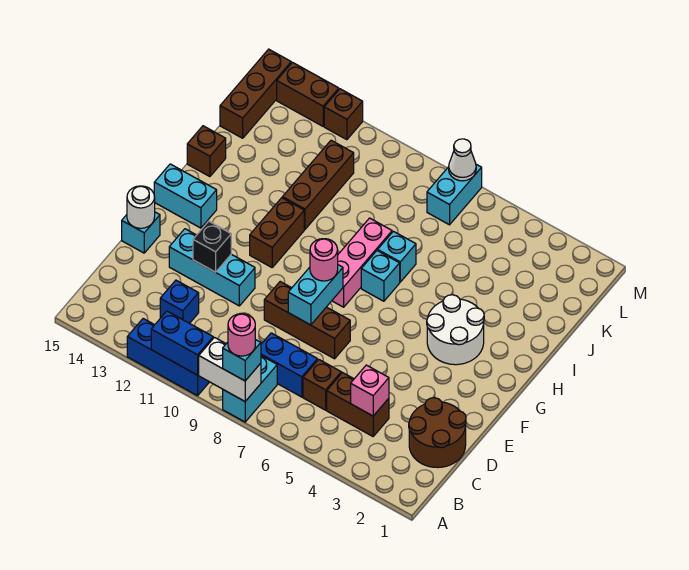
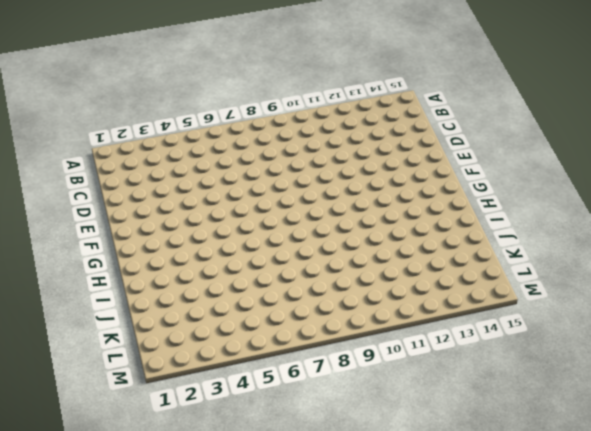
none -> cyan brick A8:B8 level 1
none -> blue brick A10:A12 level 1
none -> brown round brick C1:D2 level 1
none -> brown brick C4:C5 level 1

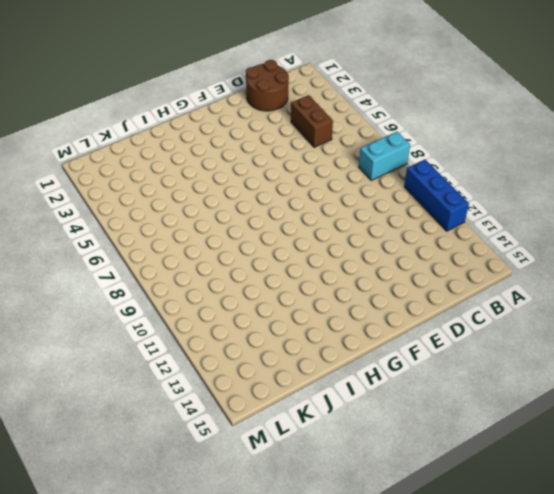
none -> brown brick C6 level 1
none -> blue brick C7:C8 level 1
none -> blue brick C12 level 1
none -> brown brick E7:E9 level 1

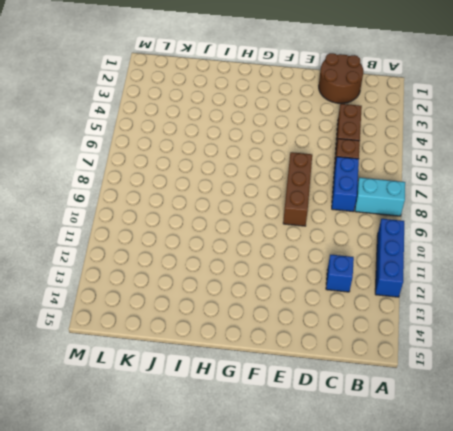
none -> cyan brick E11:E13 level 1
none -> cyan brick E15 level 1
none -> white round brick G3:H4 level 1
none -> pink brick G8:I8 level 1

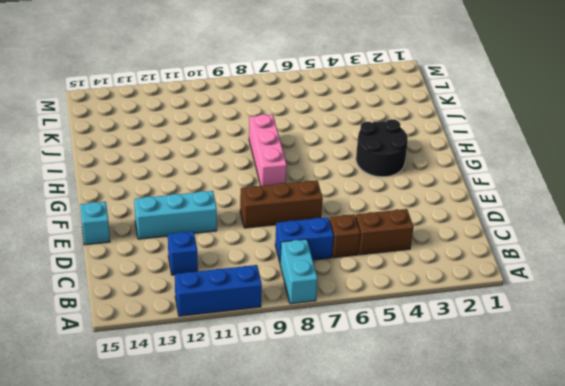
black round brick G3:H4 level 1 -> white round brick G3:H4 level 1
none -> brown round brick C1:D2 level 1
none -> brown brick G11:H11 level 1
none -> cyan brick G14:G15 level 1
none -> cyan brick H7 level 1

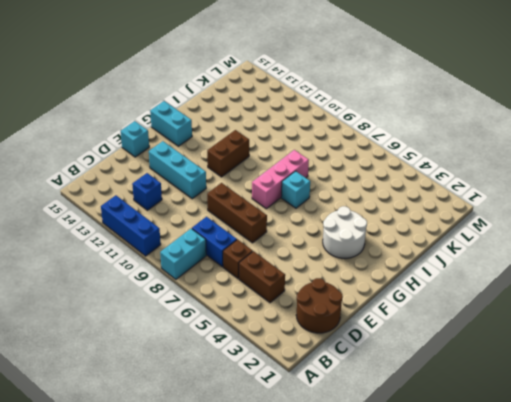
none -> cyan brick I7 level 1
none -> brown brick I11:K11 level 1
none -> brown brick I15 level 1
none -> brown brick K15:M15 level 1

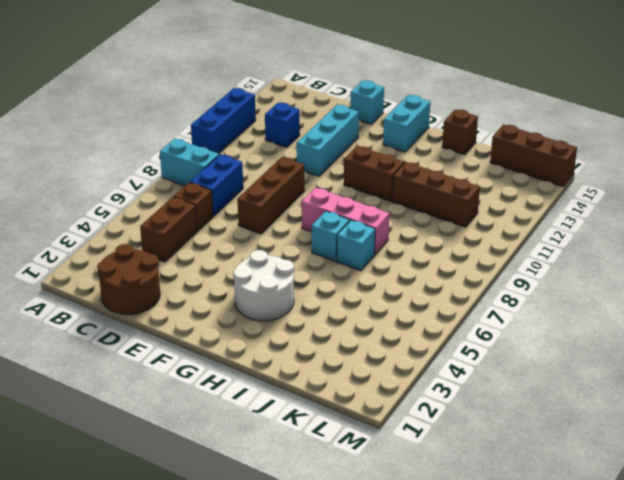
none -> cyan brick L7:M7 level 1
none -> brown brick M12 level 1
none -> brown brick M13:M14 level 1
none -> white brick A8:A9 level 2

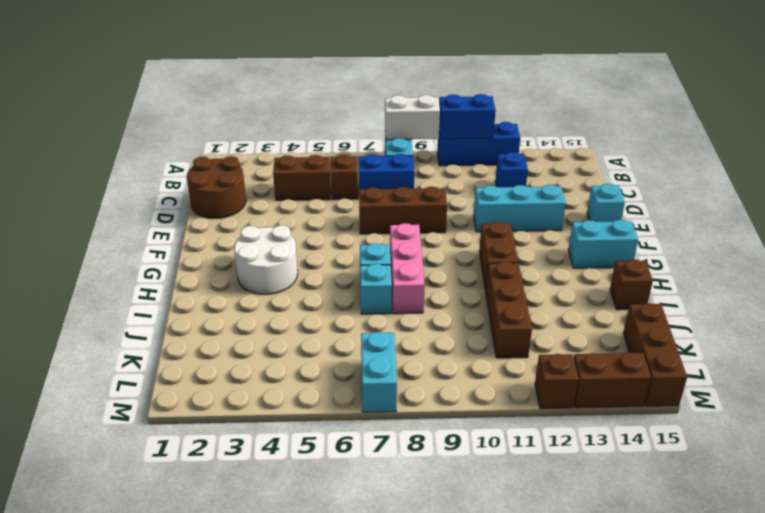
none -> pink brick C4 level 2
none -> cyan brick E8:F8 level 2
none -> black brick E12 level 2
none -> white round brick E15 level 2

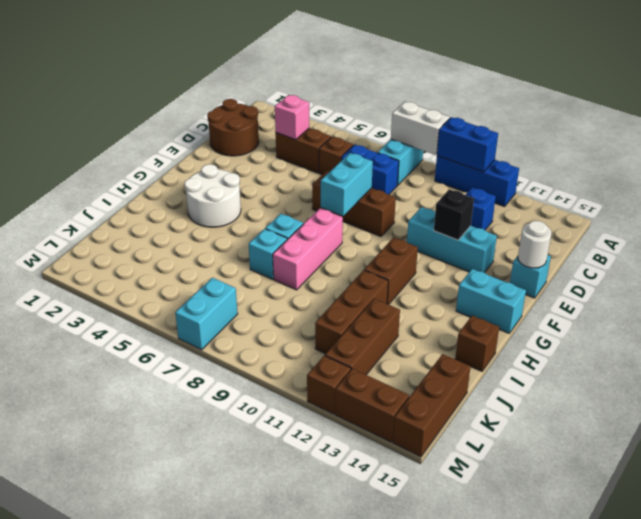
brown brick J12:L12 level 1 -> none
none -> white cone M7 level 2
none -> cyan brick A8 level 3
none -> pink round brick F8 level 3
none -> pink round brick A8 level 4

